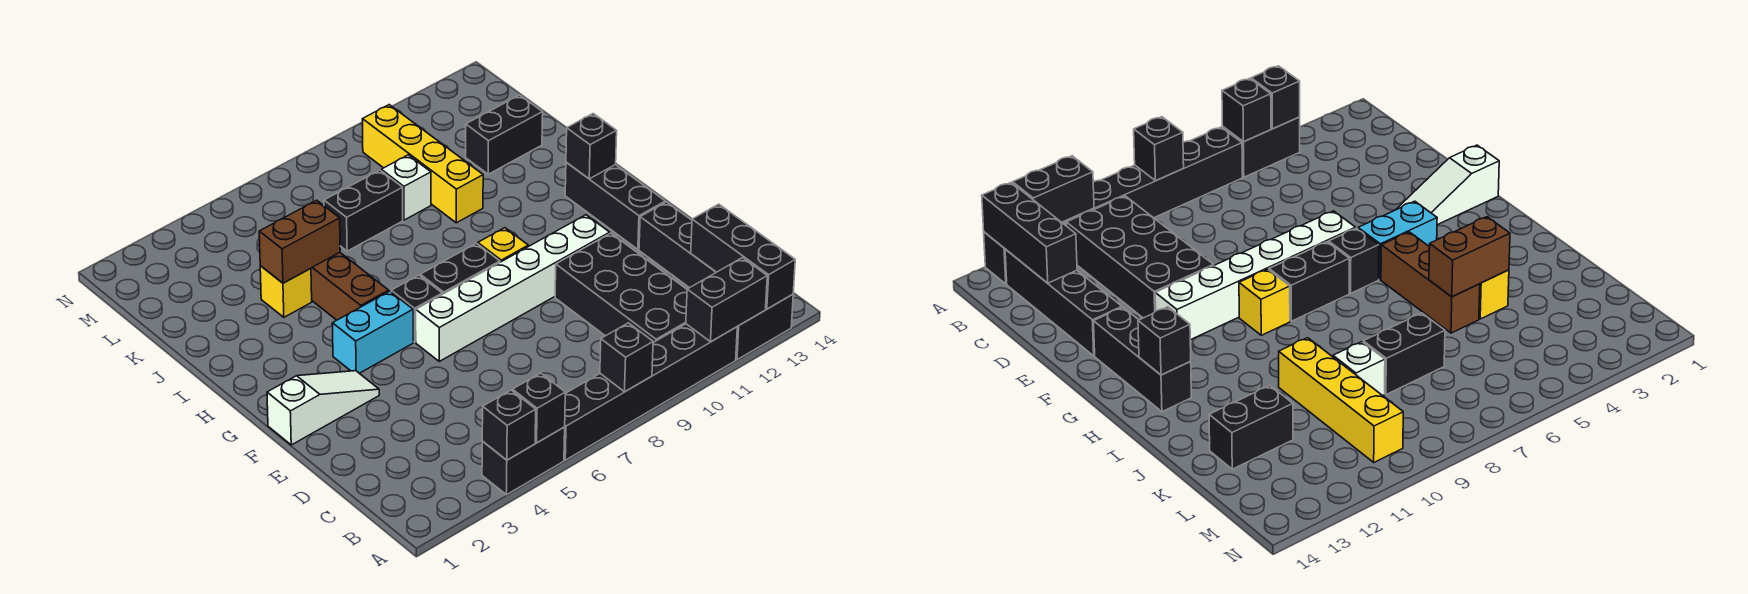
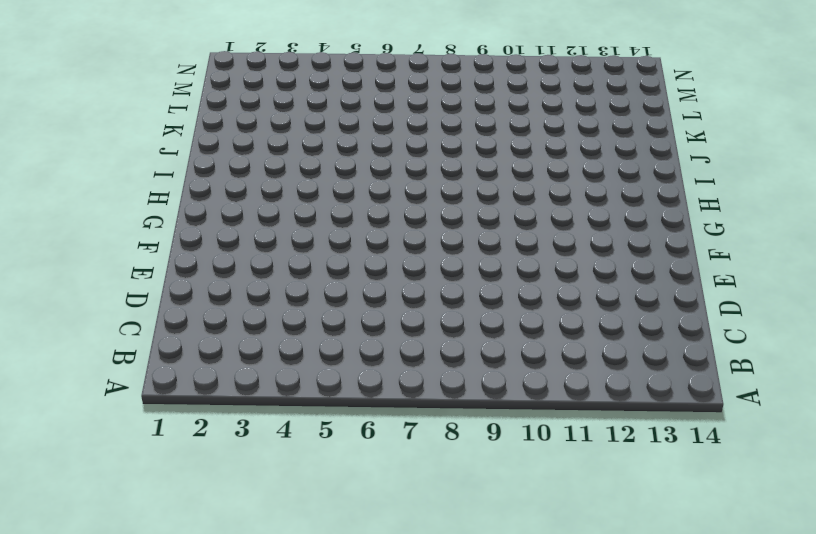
none -> black brick A4:A5 level 1
none -> black brick A6:A11 level 1
none -> black brick A12:A13 level 1

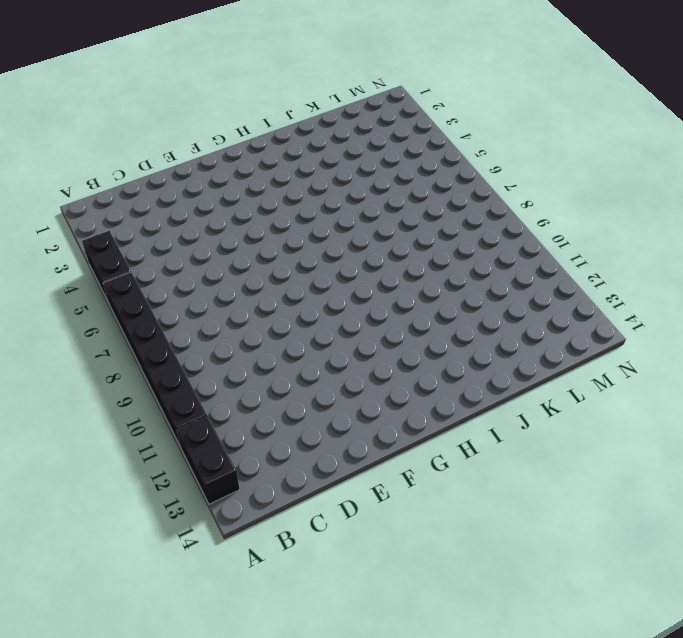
none -> black brick B10:E11 level 1
none -> black brick B13:E13 level 1
none -> white slope F1:F3 level 1 top 1

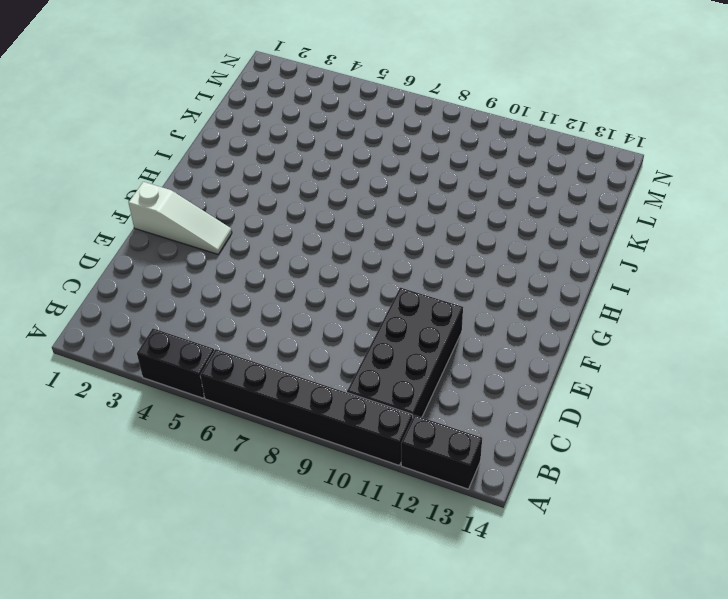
none -> black brick B13:E13 level 1
none -> white brick F6:F11 level 1
none -> black brick F13:H13 level 1

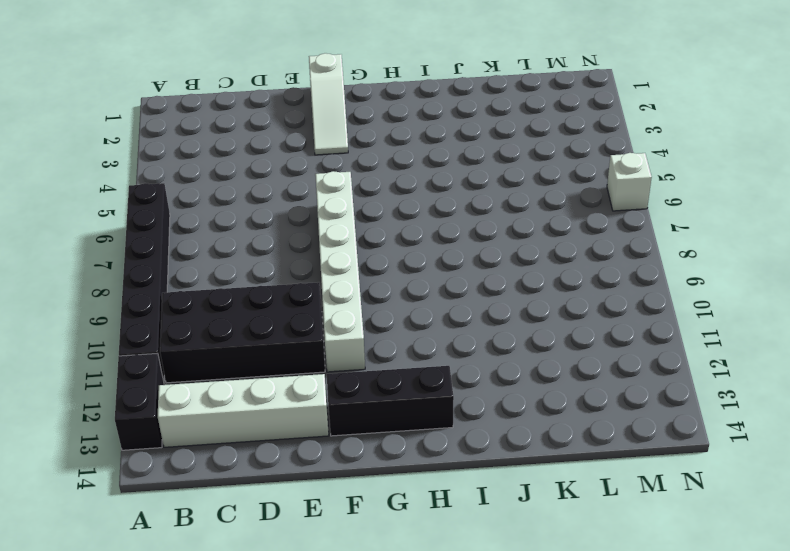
white brick B13:E13 level 1 -> black brick B13:E13 level 1
white brick N6 level 1 -> white brick K9 level 1
none -> black brick A4:A5 level 1
none -> cyan brick G4:G5 level 1
none -> black brick G6 level 1

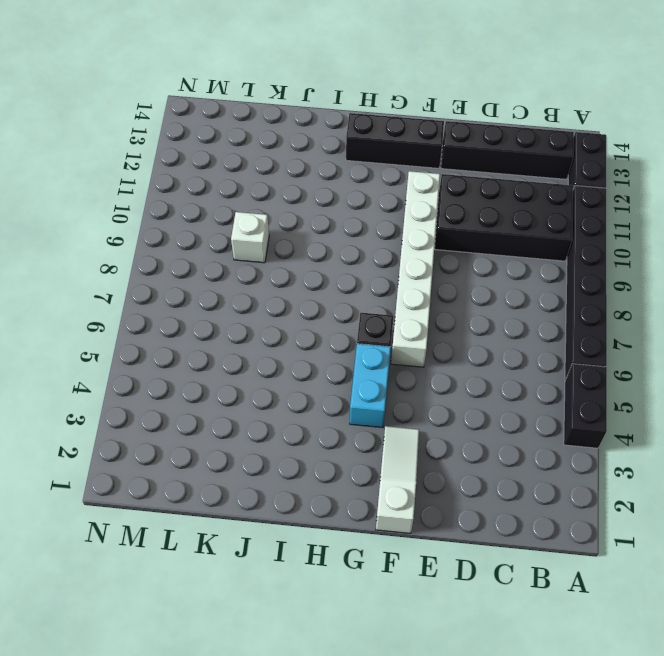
none -> black brick G7:G8 level 1
none -> yellow brick G9 level 1
none -> brown brick H5:J5 level 1

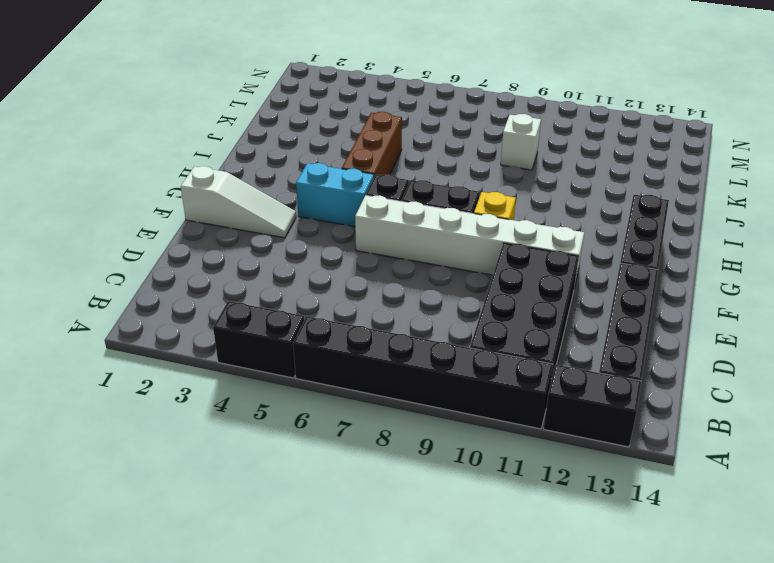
none -> yellow brick J4 level 1
none -> yellow brick J10:M10 level 1
none -> black brick K7:K8 level 1

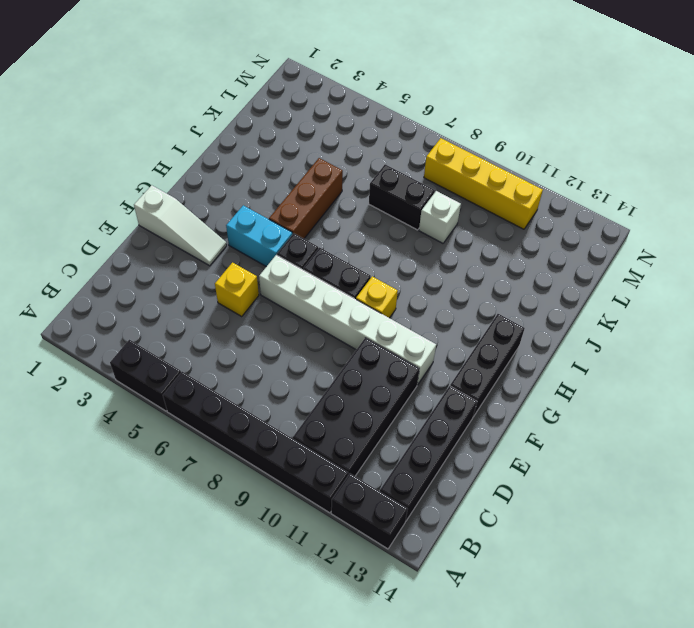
yellow brick E5 level 1 -> yellow brick J4 level 1
yellow brick M8:M11 level 1 -> yellow brick J10:M10 level 1
none -> black brick K12:K13 level 1
none -> black brick A4 level 2
none -> black brick A5 level 2

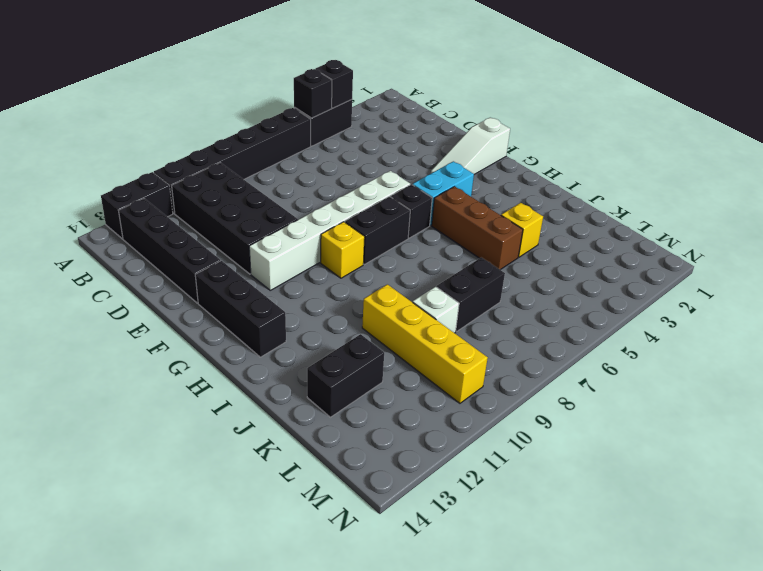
none -> black brick A8 level 2
none -> black brick A11:A12 level 2
none -> black brick A13:C13 level 2

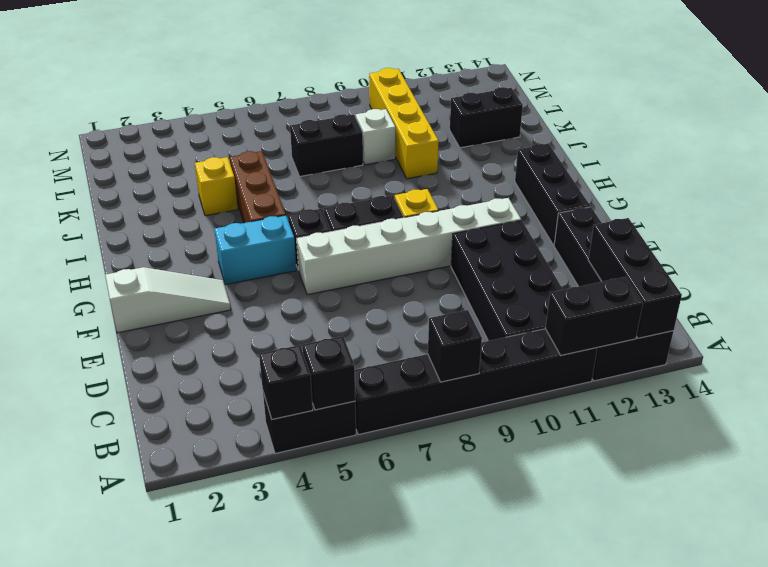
none -> black brick H13 level 2
none -> brown brick J4:J5 level 2

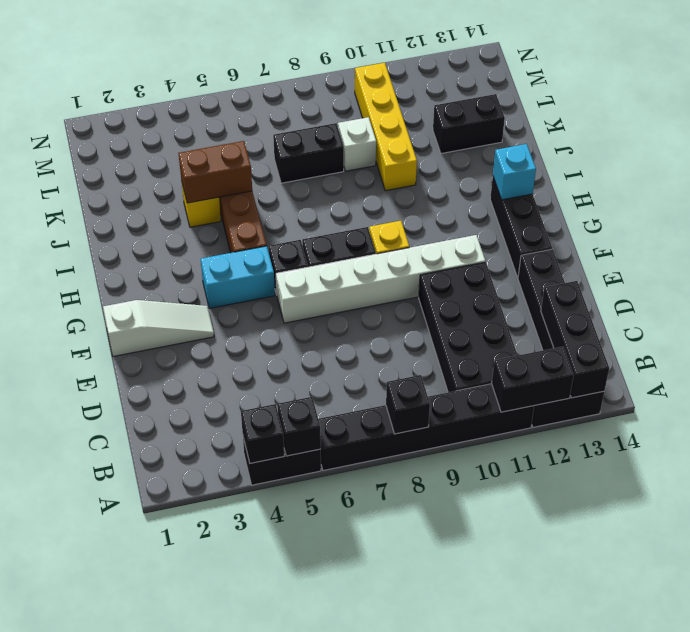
cyan brick H13 level 2 -> black brick H13 level 2

